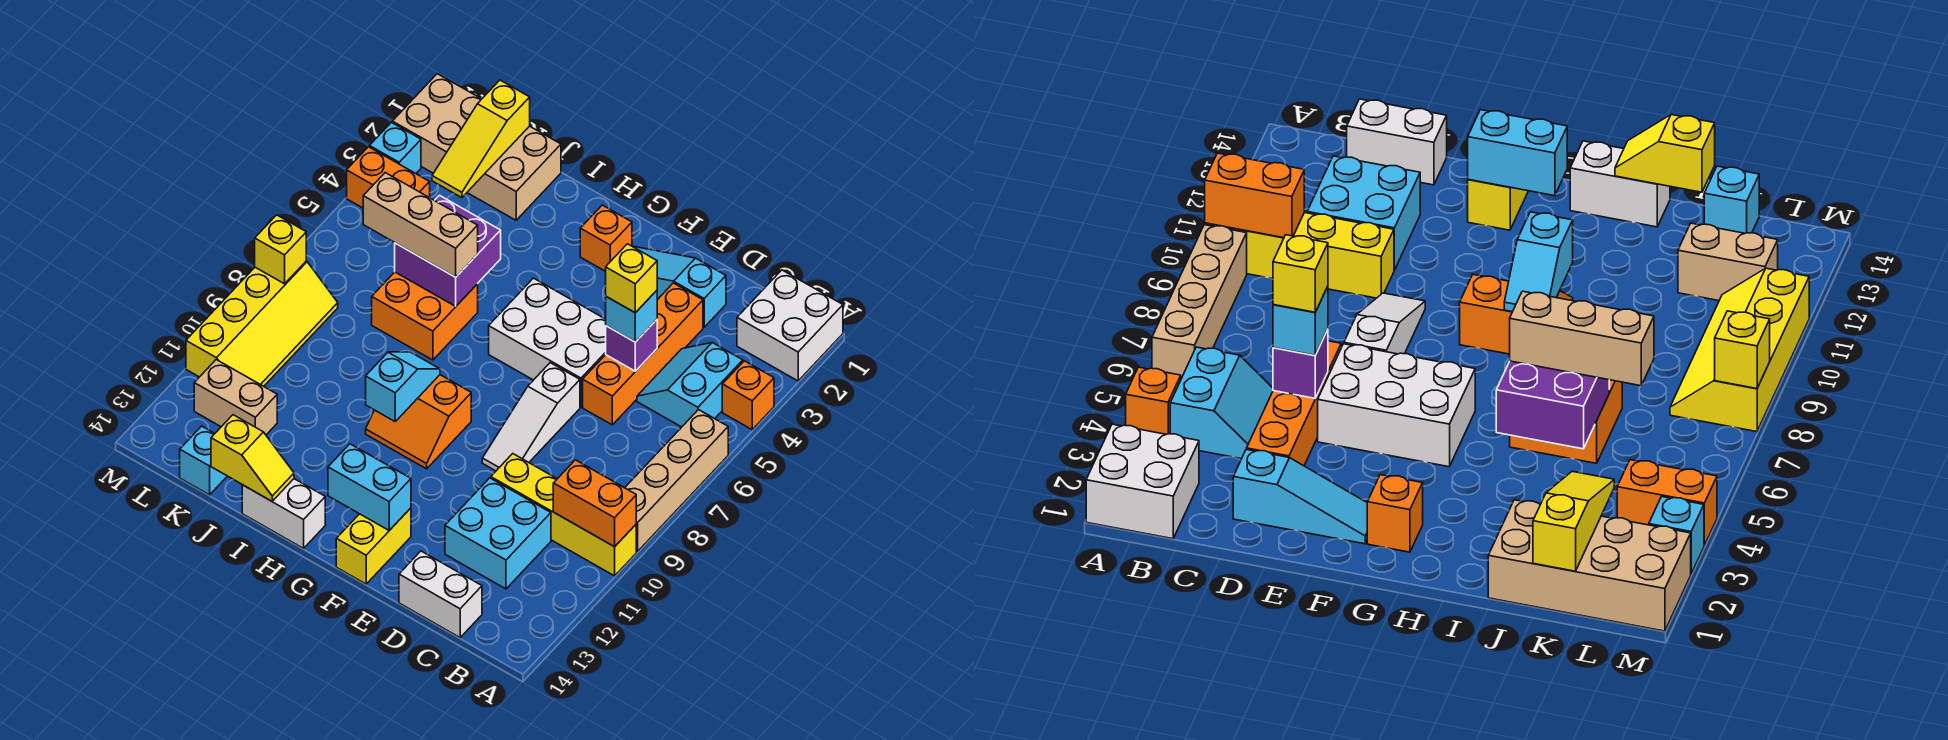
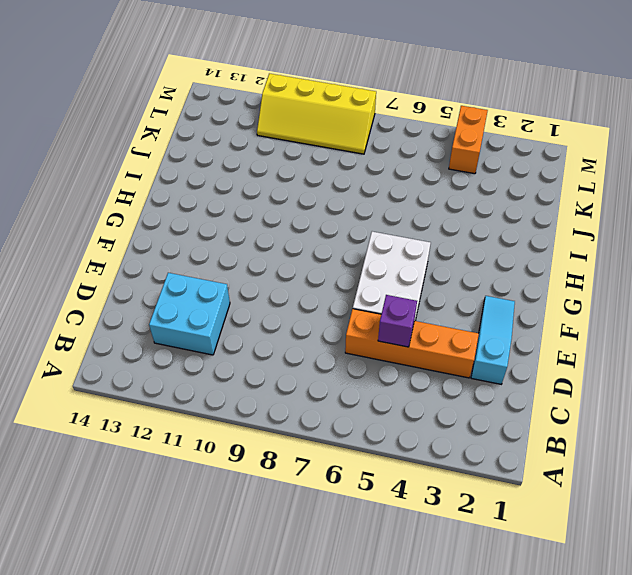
none -> white brick A1:B2 level 1
none -> orange brick A4 level 1
none -> tan brick A6:A9 level 1
none -> yellow brick A10:D10 level 1

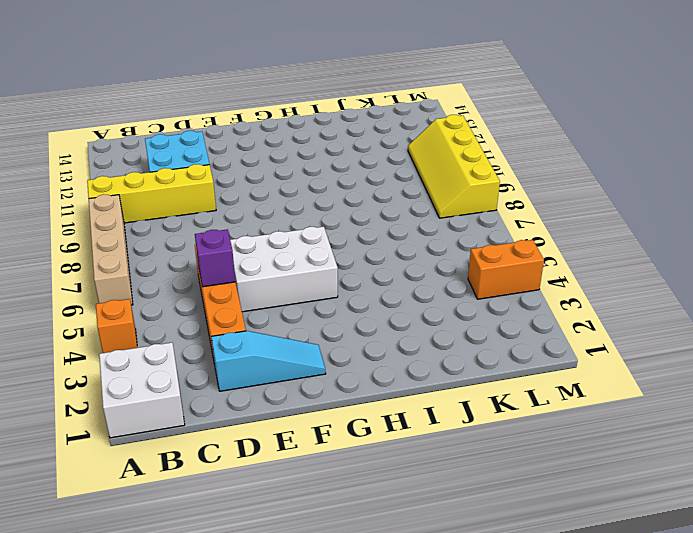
none -> cyan slope B4:C5 level 1 top B
none -> white brick C14:D14 level 1
none -> white slope E7:E9 level 1 top 7
none -> yellow brick F13:F14 level 1

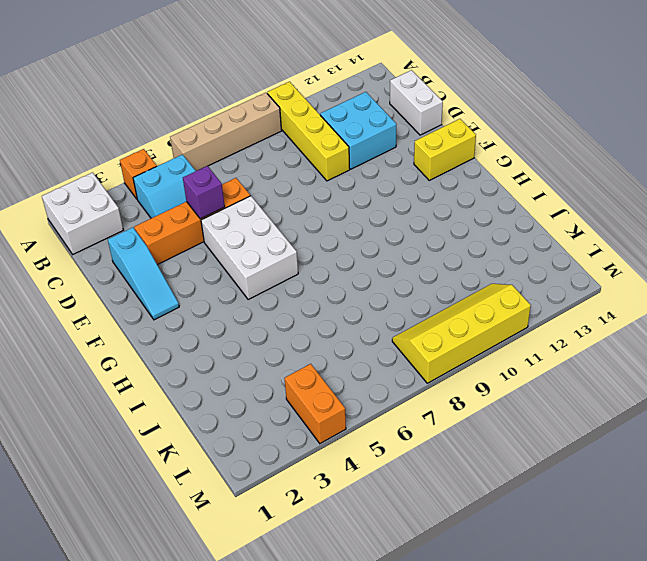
none -> white slope E7:E9 level 1 top 7
none -> orange brick G2 level 1
none -> orange slope G9:H10 level 1 top 9
none -> white brick H14:I14 level 1

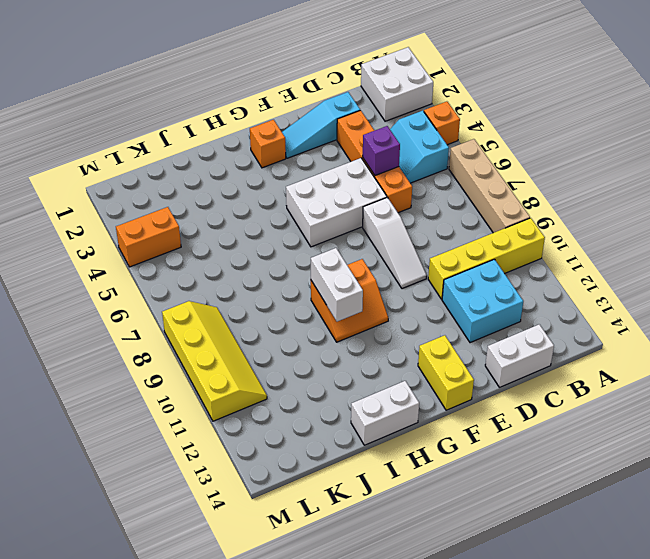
white brick H9:H10 level 2 -> cyan slope H9:H10 level 2 top 10
none -> orange brick I6:J7 level 1
none -> tan brick J1:M2 level 1
none -> tan brick K12:L12 level 1
none -> cyan brick K14 level 1

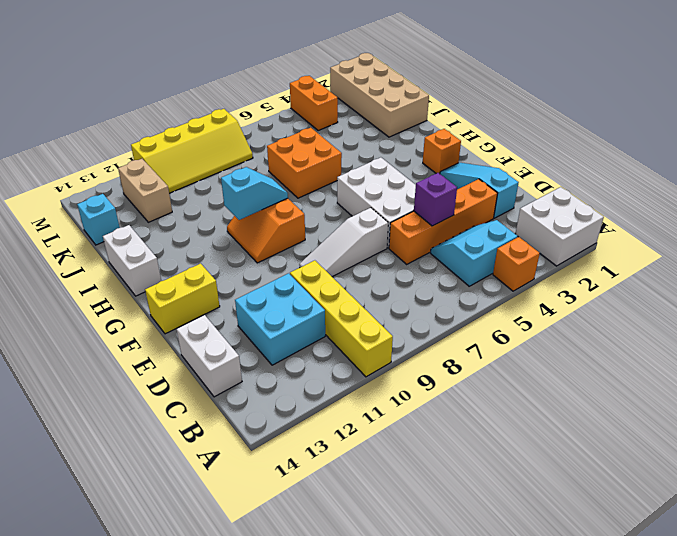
none -> tan brick A6:A9 level 1
none -> cyan brick M3 level 1
none -> orange brick A10:B10 level 2
none -> cyan brick F13:G13 level 2

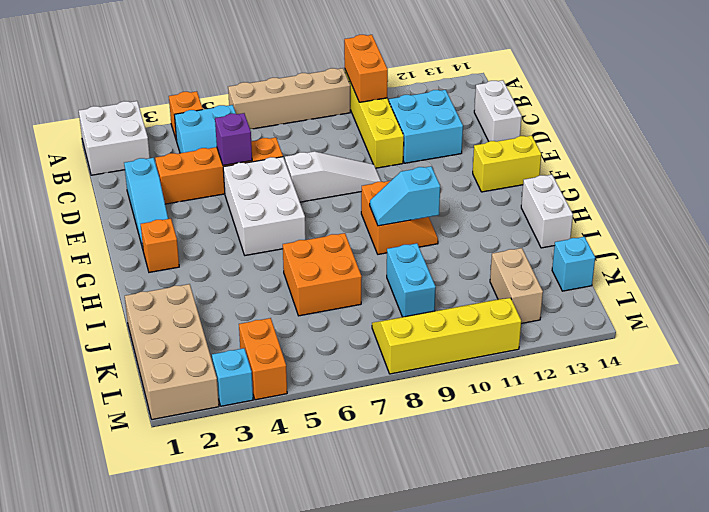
cyan brick J9:K9 level 1 -> cyan brick F13:G13 level 2
none -> purple brick I5:J6 level 2
none -> yellow slope I14:J14 level 2 top J
none -> yellow slope K1:K3 level 2 top 1
none -> yellow brick M8 level 2

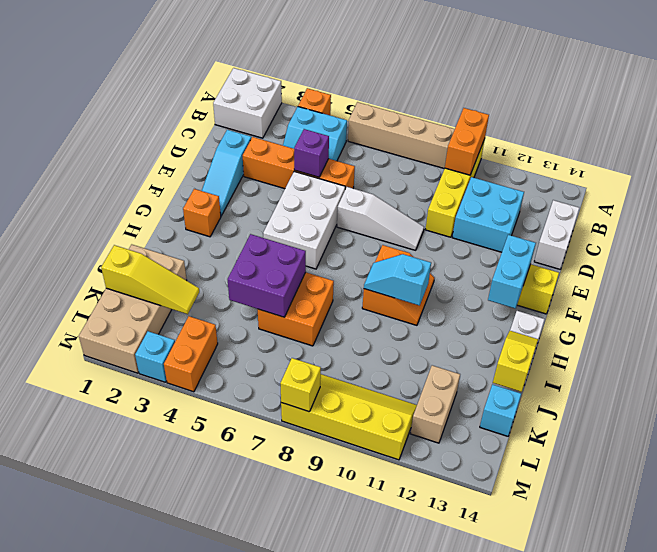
none -> cyan brick D5 level 3
none -> tan brick I6:K6 level 3
none -> yellow brick D5 level 4

